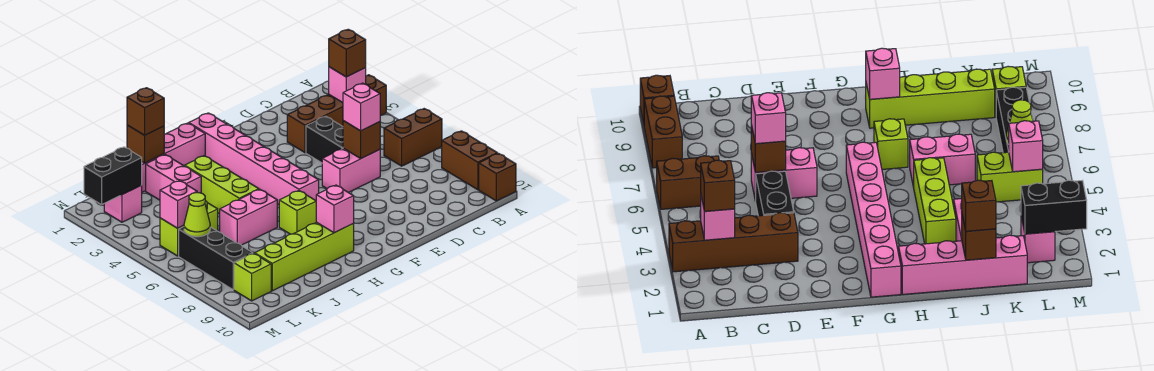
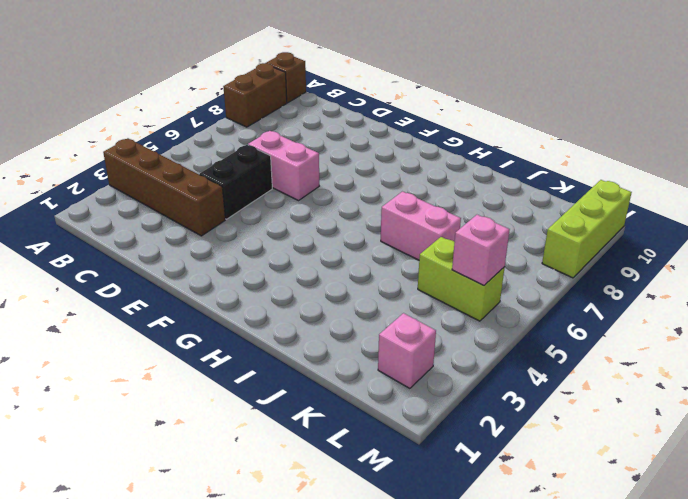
lime brick M8:M10 level 1 -> lime brick I3:I5 level 1
none -> brown brick A6:B6 level 1
none -> pink brick G1:G6 level 1
none -> pink brick H1:K1 level 1

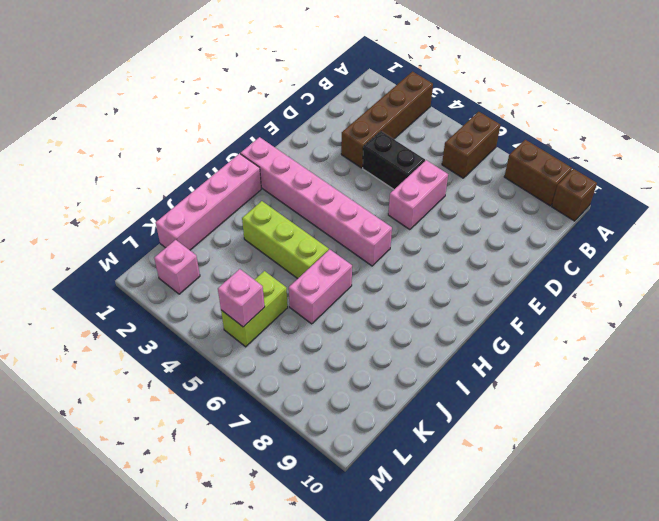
none -> lime brick H7 level 1
none -> lime brick H9:K9 level 1
none -> pink brick J2:J3 level 1

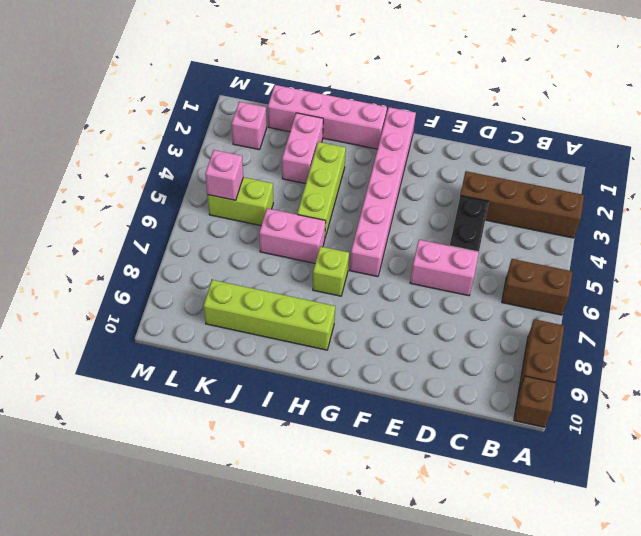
none -> black brick L6:L8 level 1
none -> lime brick L9 level 1
none -> pink brick B3 level 2

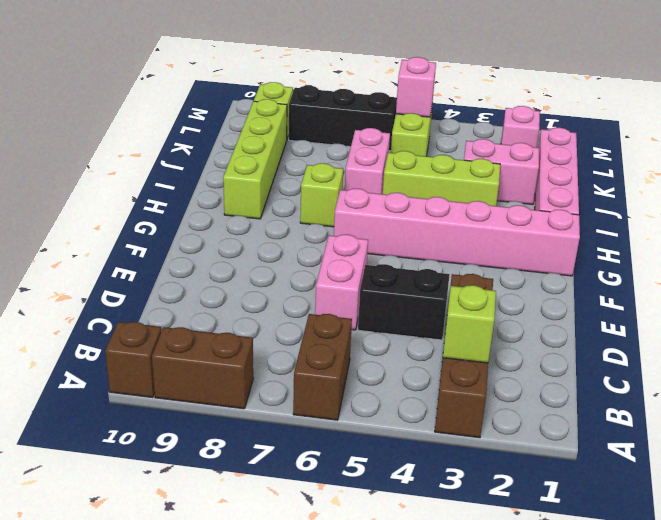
lime brick B3 level 2 -> pink brick B3 level 2
none -> brown brick D6 level 2
none -> pink brick H9 level 2
none -> brown brick J1 level 2

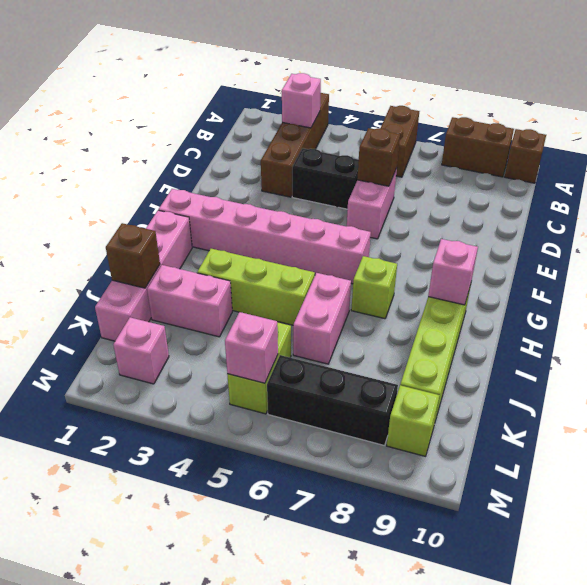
none -> black brick L2:M2 level 2
none -> lime cone L6 level 2
none -> brown brick B3 level 3

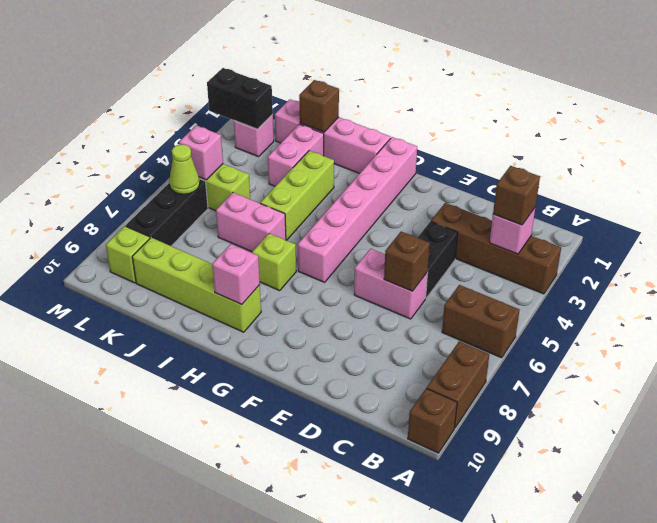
none -> pink brick D6 level 3
none -> brown brick J1 level 3

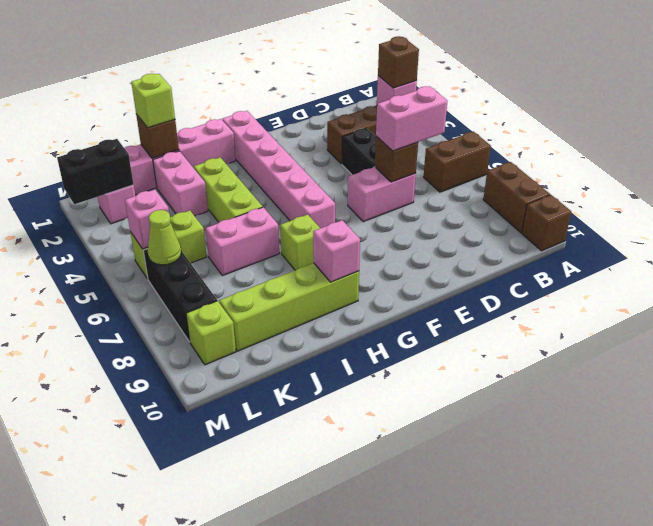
pink brick C6:D6 level 3 -> pink brick D6 level 3
lime brick J1 level 3 -> brown brick J1 level 3

